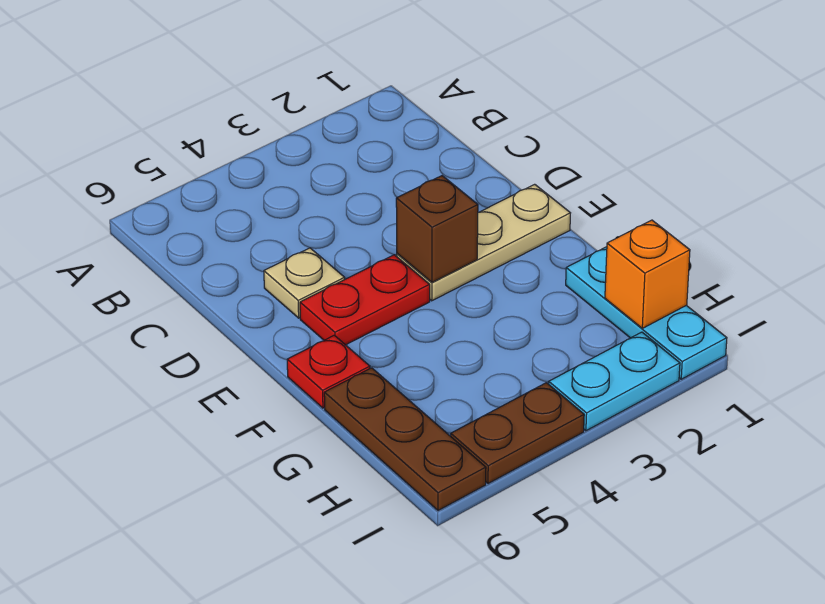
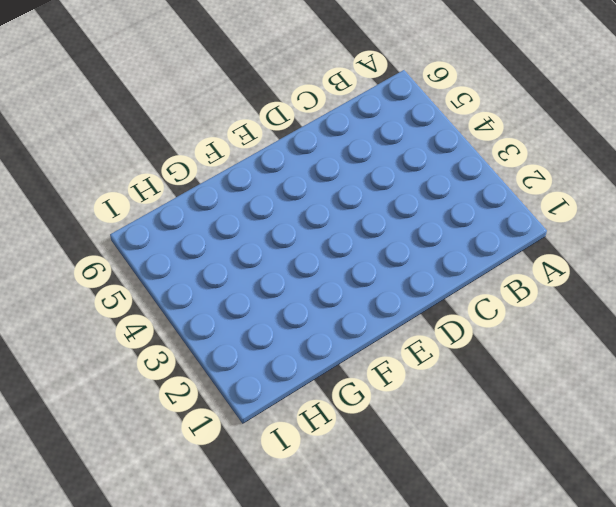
none -> tan plate D5 level 1
none -> tan plate E1:E3 level 1

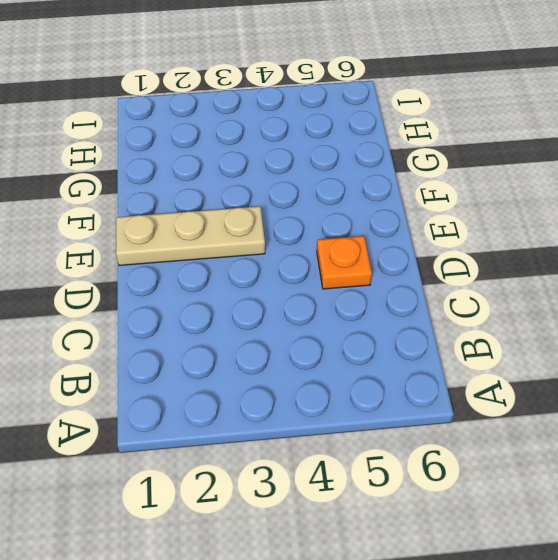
orange plate D5 level 1 -> tan plate D5 level 1
none -> red plate E4:E5 level 1
none -> red plate F6 level 1

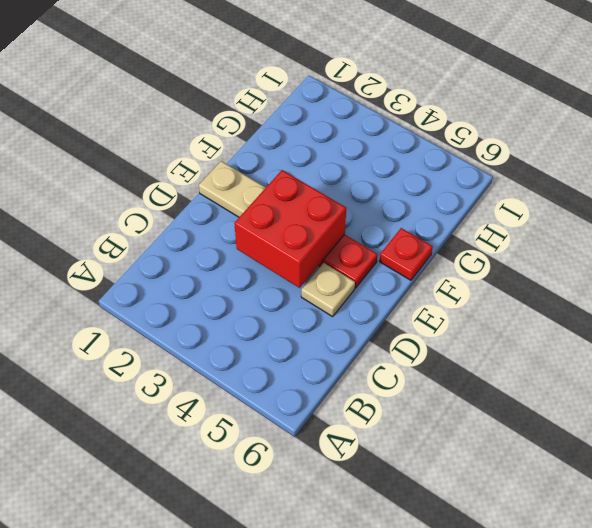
red brick D3:E4 level 2 -> brown brick E3 level 2
none -> cyan plate G1:I1 level 1
none -> brown plate G6:I6 level 1

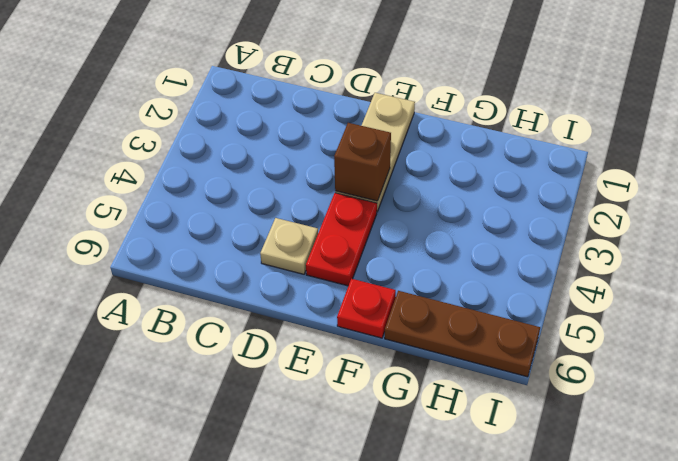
none -> cyan plate G1:I1 level 1
none -> cyan plate I2:I3 level 1

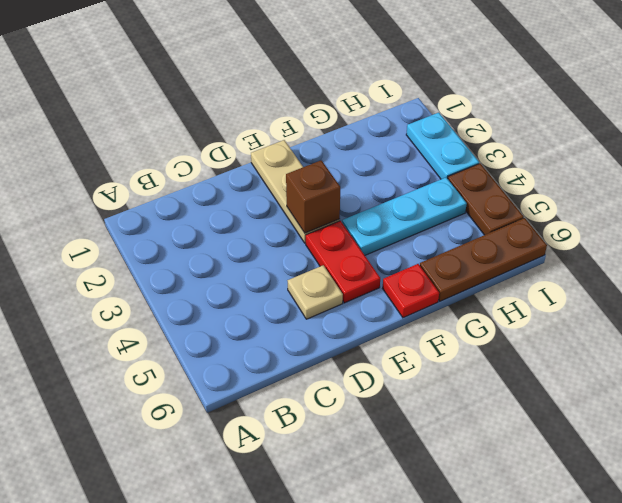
cyan plate F4:H4 level 1 -> cyan plate G1:I1 level 1
none -> orange brick H1 level 2

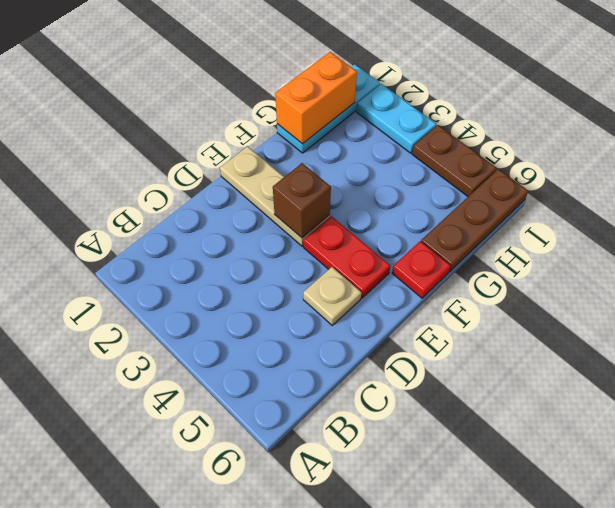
orange brick G1:H1 level 2 -> orange brick H1 level 2

